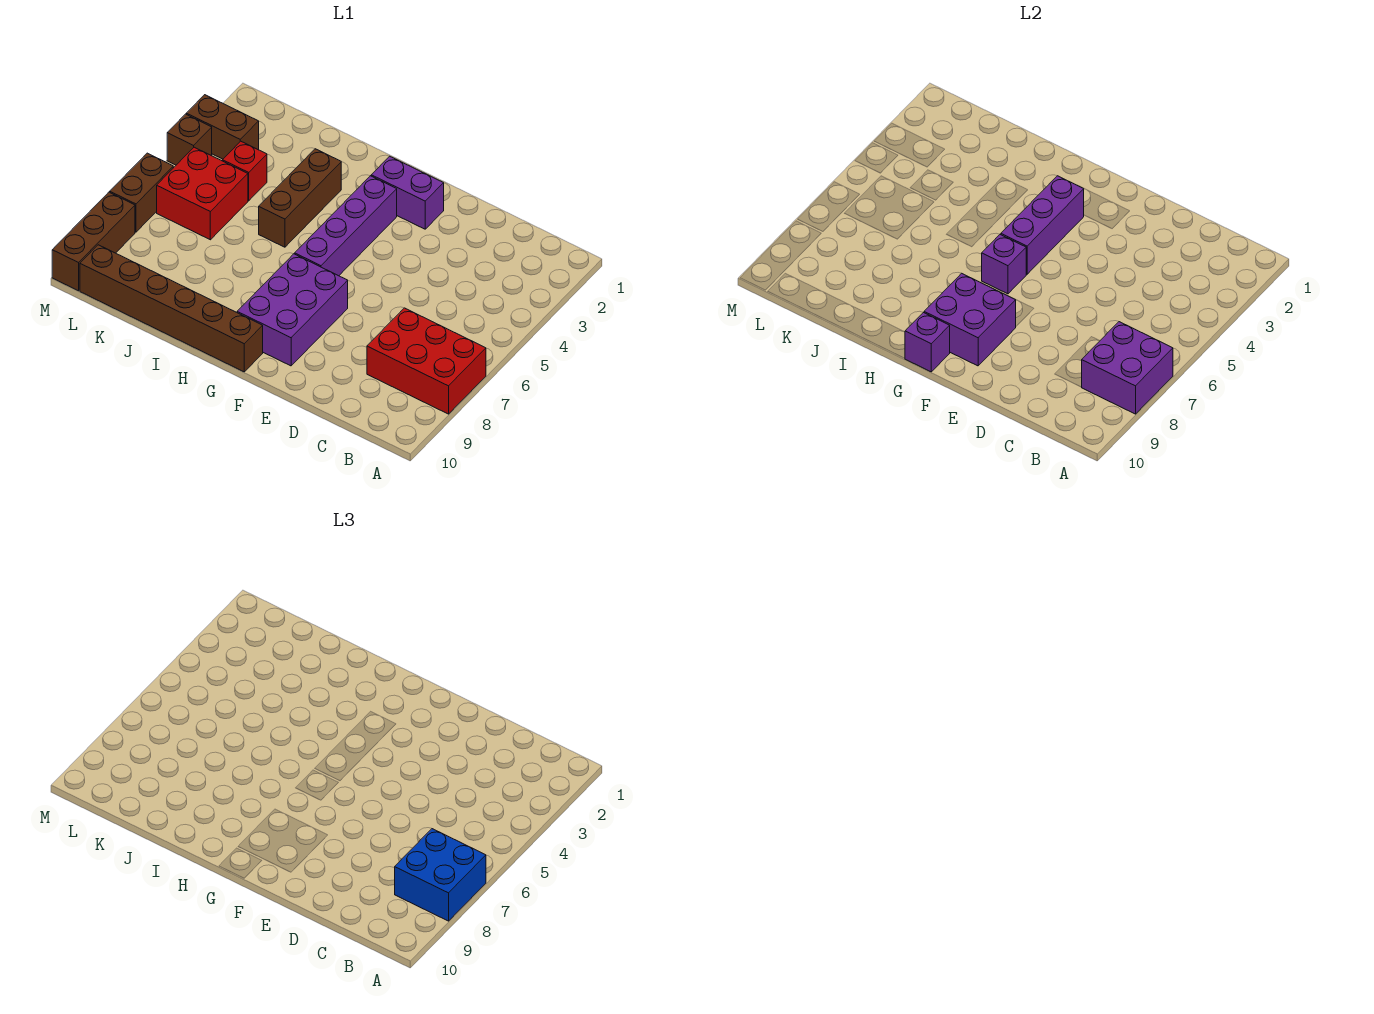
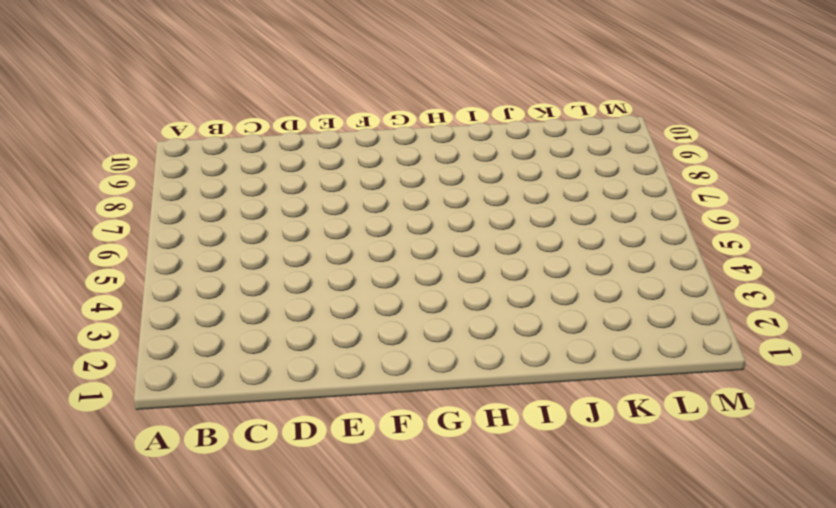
none -> red brick A7:C8 level 1
none -> purple brick F2:G2 level 1
none -> purple brick F7:G9 level 1

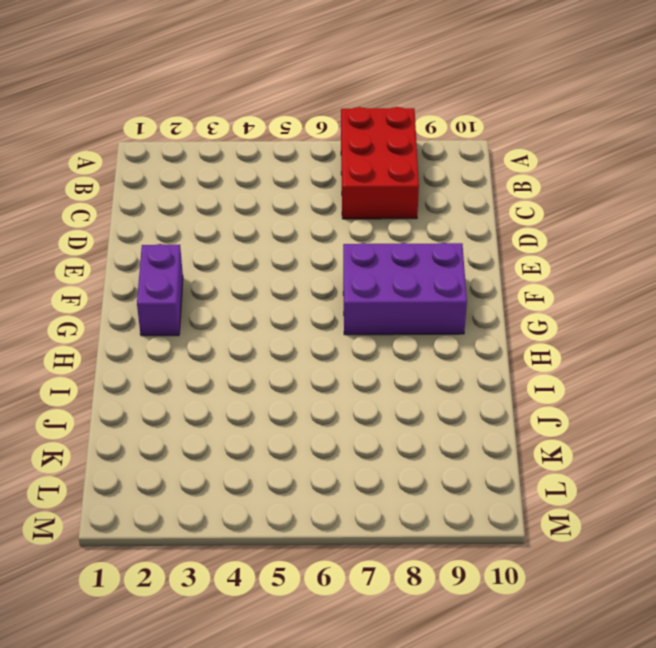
none -> purple brick G3:G6 level 1
none -> brown brick G10:L10 level 1
none -> brown brick I3:I5 level 1

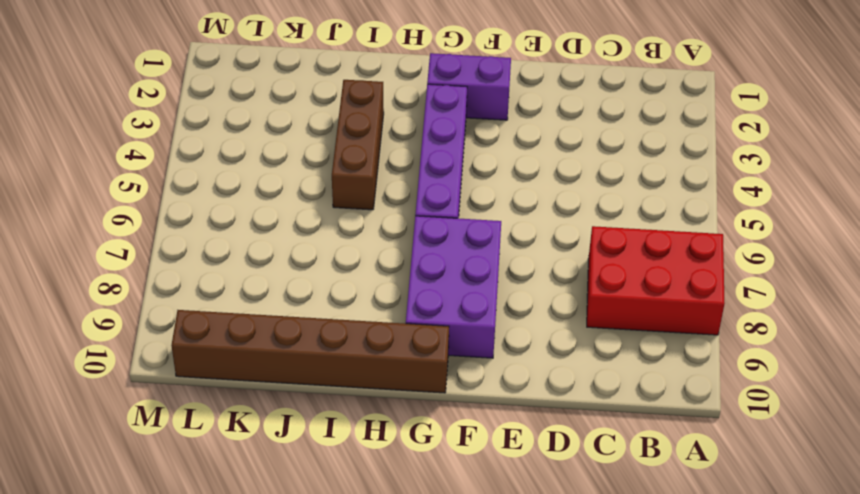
none -> red brick K4 level 1
none -> red brick K5:L6 level 1
none -> brown brick L3:M3 level 1

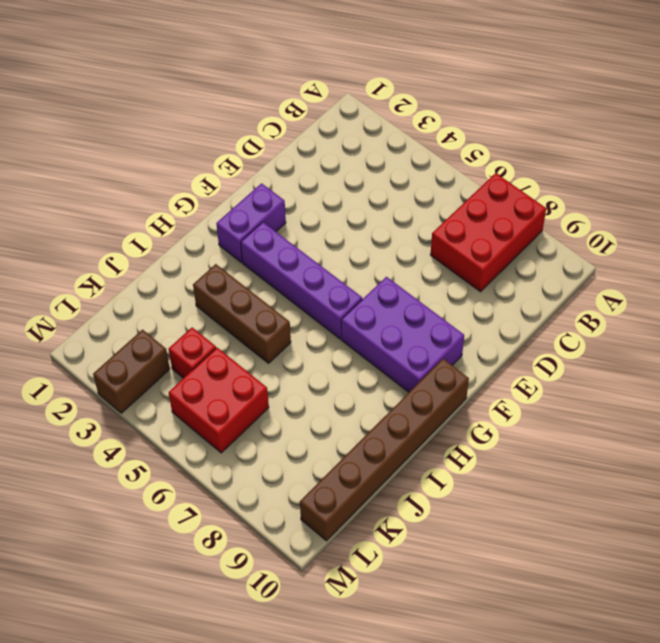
none -> brown brick M4 level 1
none -> brown brick M6:M7 level 1
none -> brown brick M8:M10 level 1

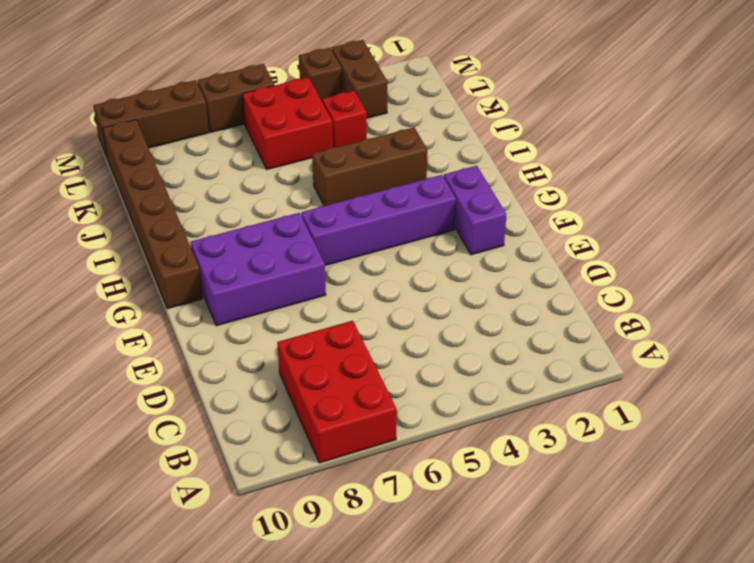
none -> purple brick A7:B8 level 2
none -> purple brick F8:G9 level 2
none -> purple brick G3:G5 level 2

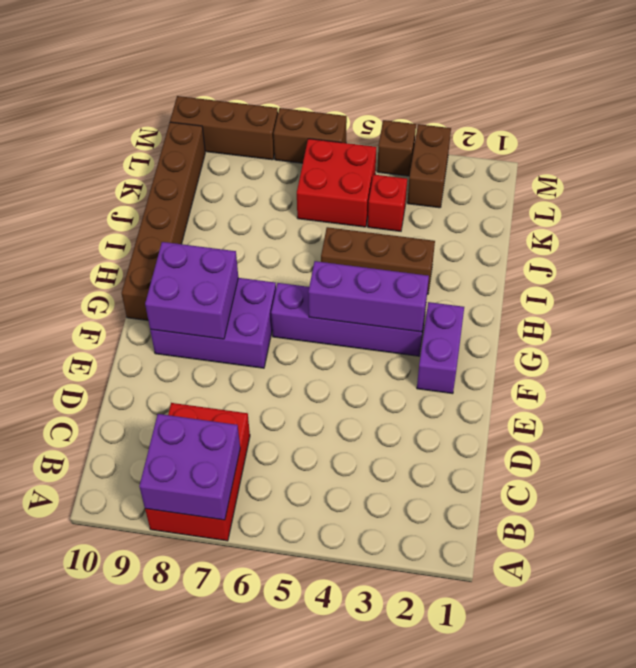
none -> purple brick G6 level 2
none -> purple brick G10 level 2
none -> blue brick A7:B8 level 3

